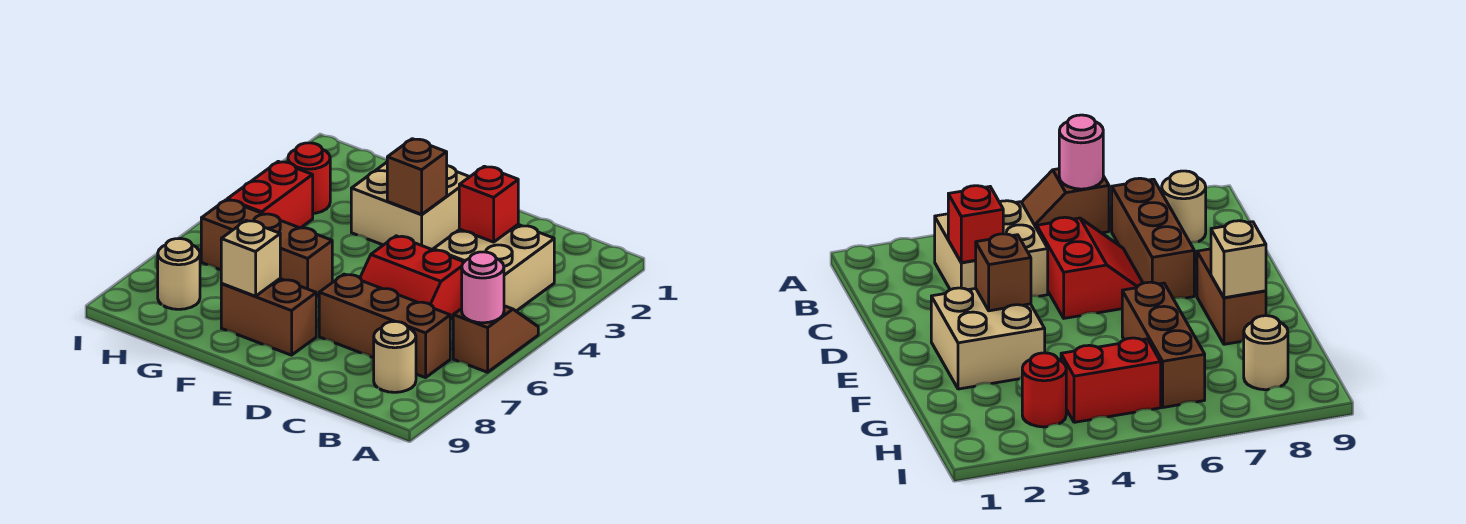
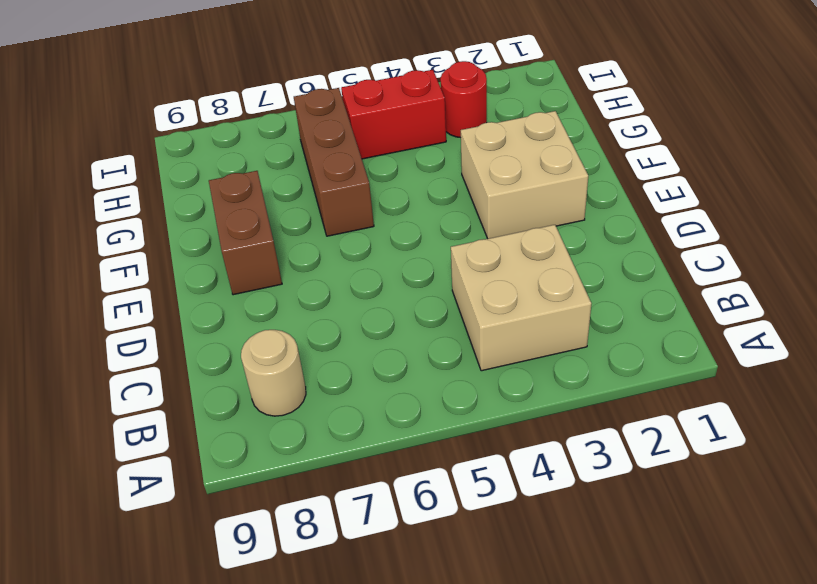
none -> brown slope A5:A6 level 1 top 6
none -> brown brick B7:D7 level 1
none -> red slope C5:D6 level 1 top 5

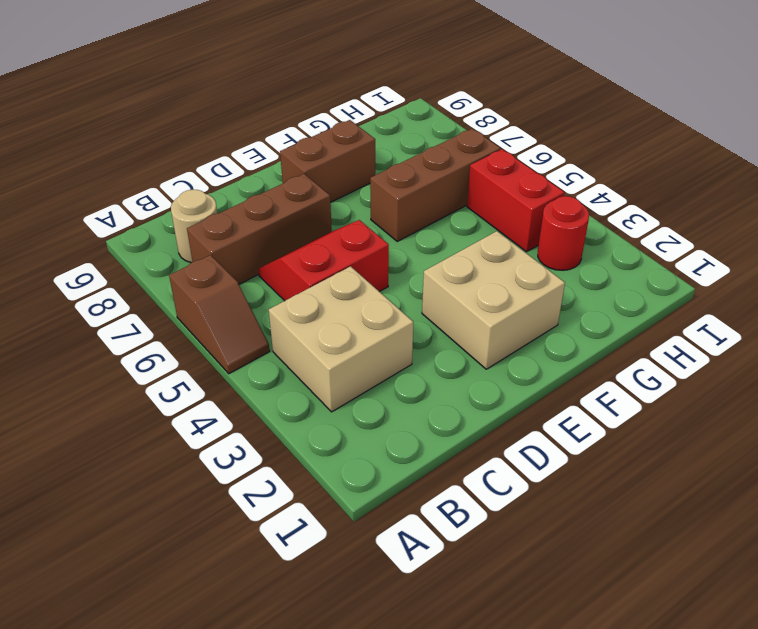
none -> tan round brick H8 level 1
none -> pink round brick A6 level 2
none -> red brick C3 level 2

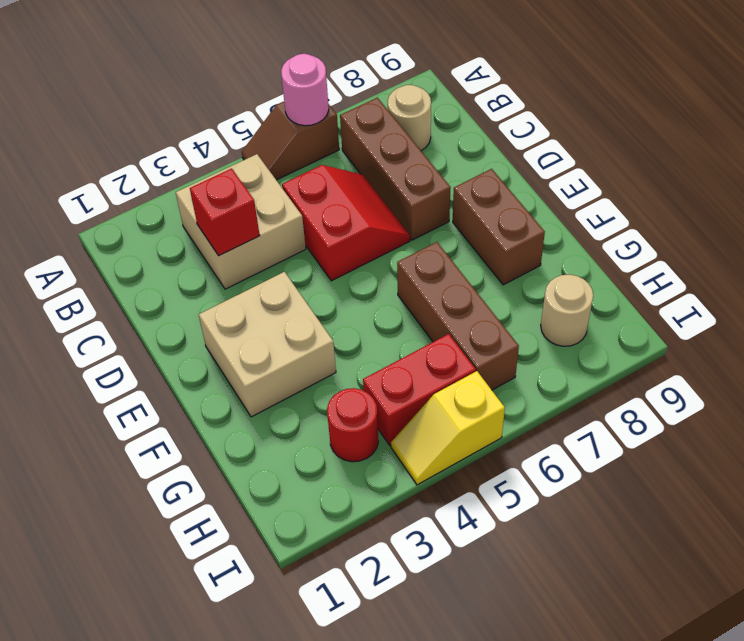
yellow slope I4:I5 level 1 top 5 -> none
none -> brown brick E3 level 2
none -> tan brick F8 level 2

